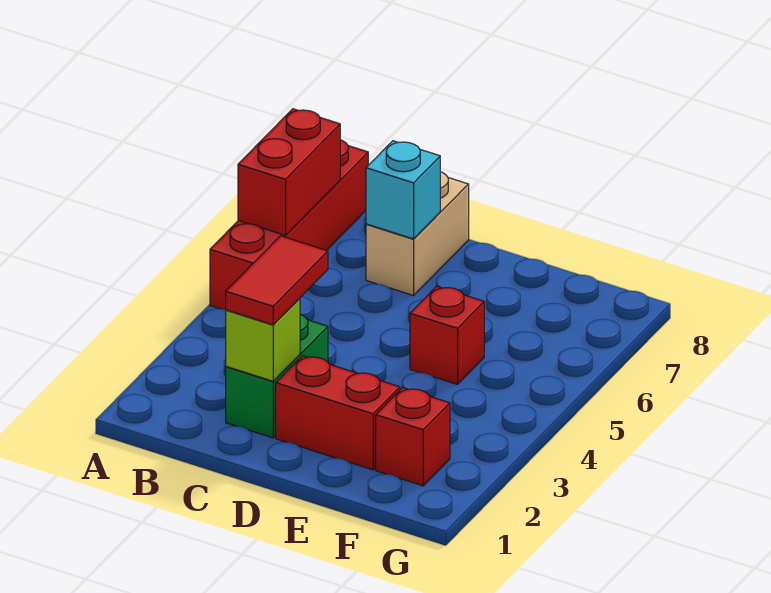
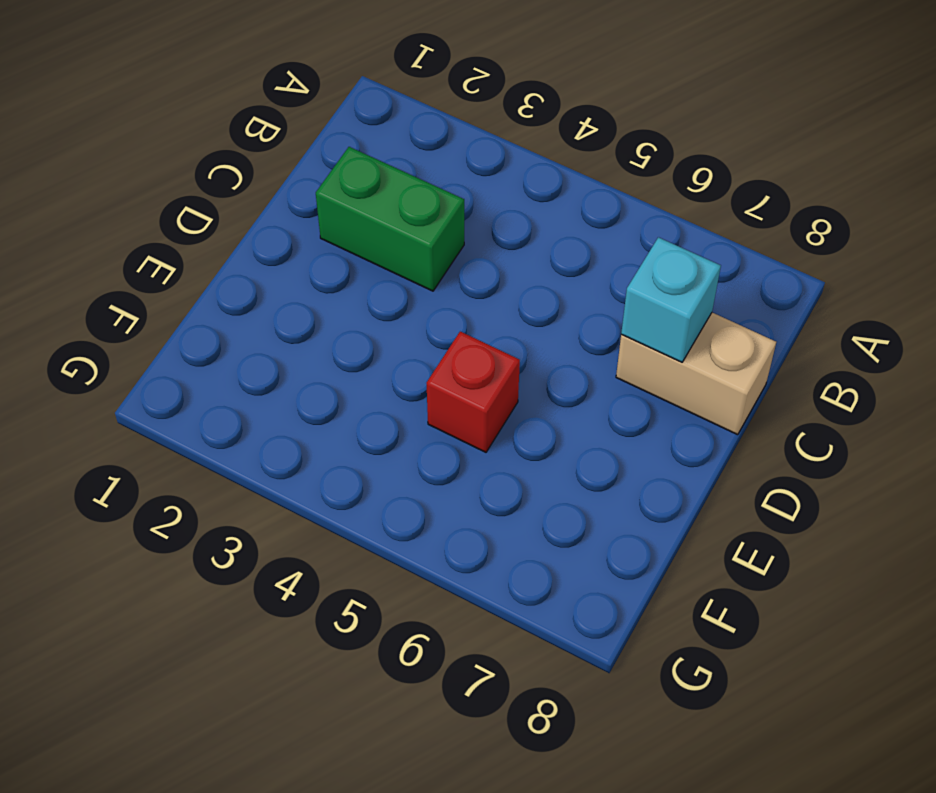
none -> red brick A5:A8 level 1
none -> red brick D2:E2 level 1

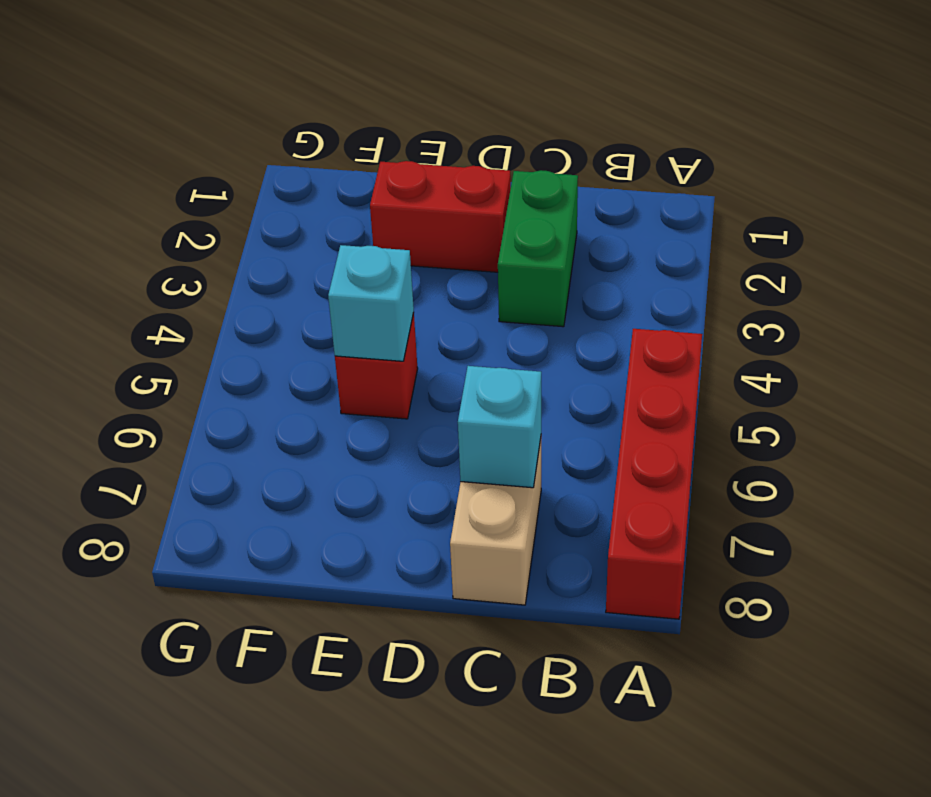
cyan brick E5 level 2 -> none
none -> red brick F2 level 1
none -> red brick A6:A7 level 2

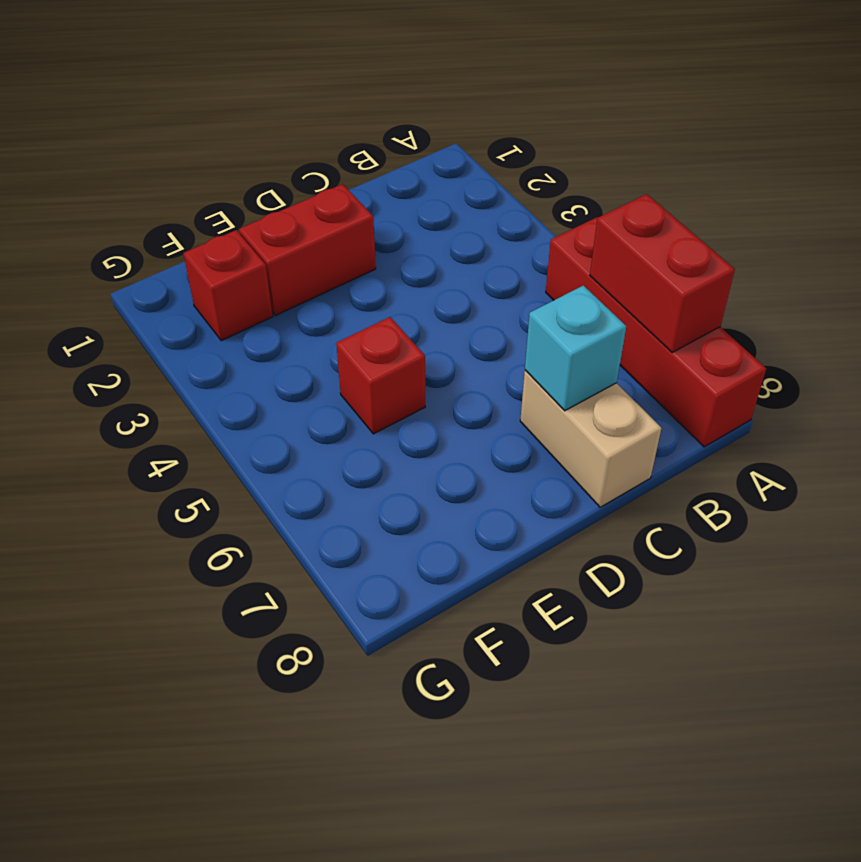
none -> green brick C2:C3 level 1
none -> lime brick C2 level 2

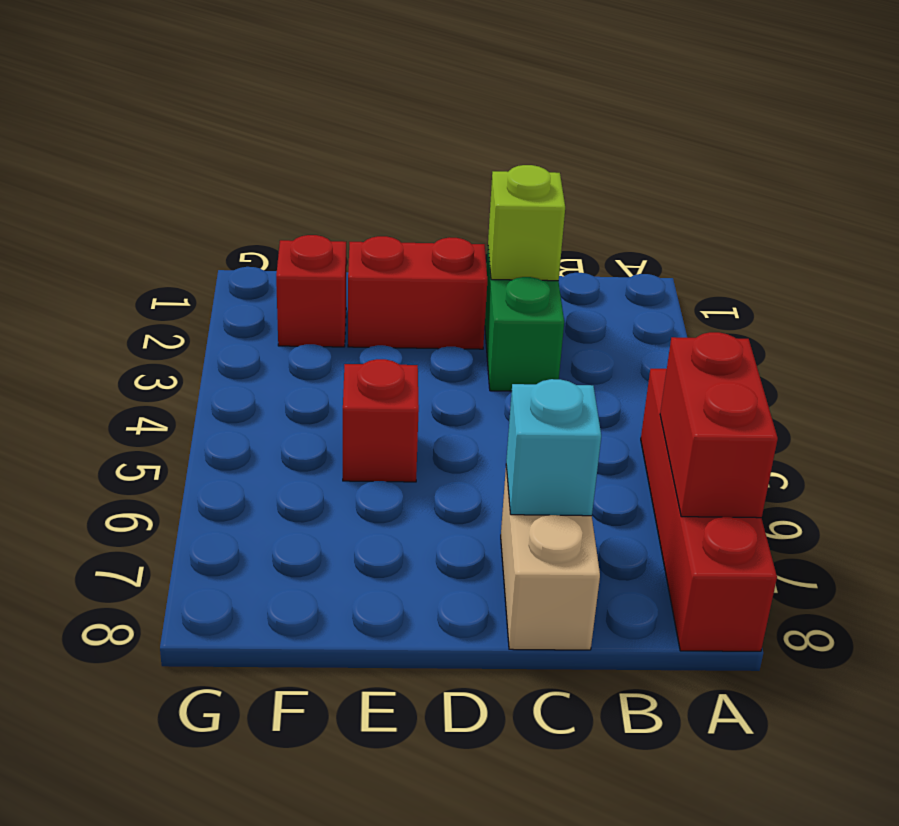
none -> red tile C2:C3 level 3

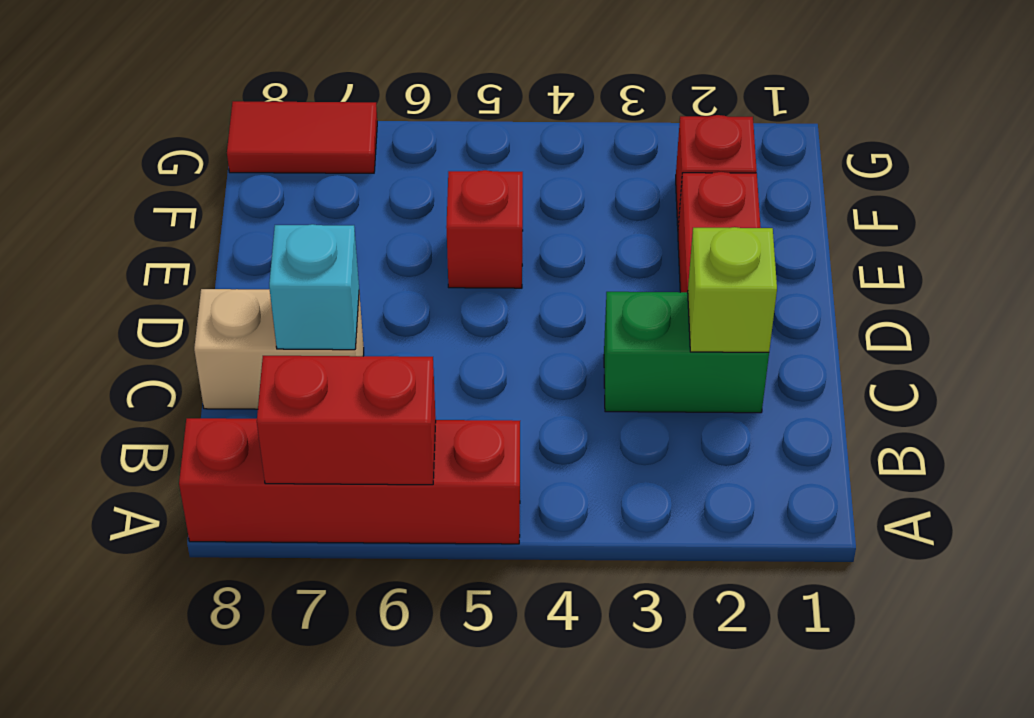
red tile G7:G8 level 1 -> red tile C2:C3 level 3

